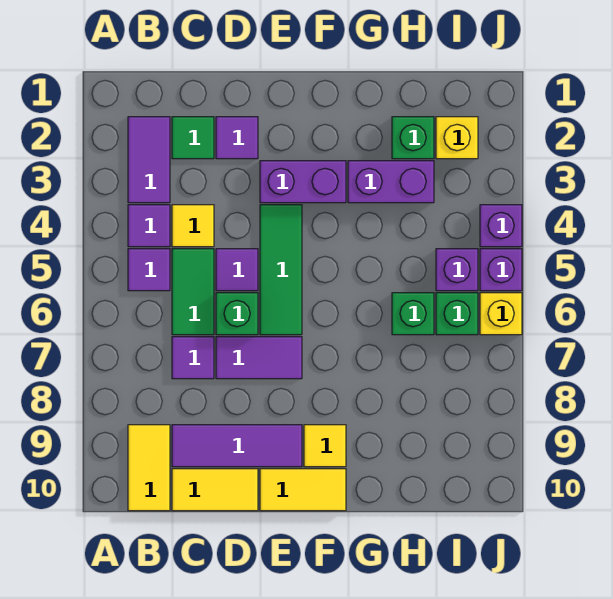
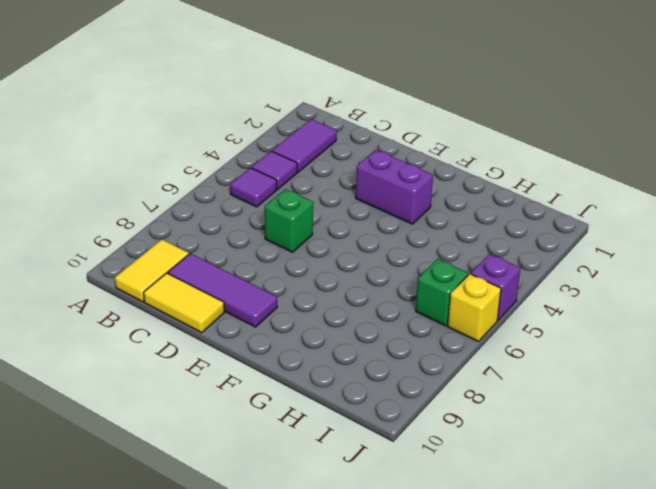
none -> green tile C2 level 1
none -> yellow tile C4 level 1
none -> green tile C5:C6 level 1

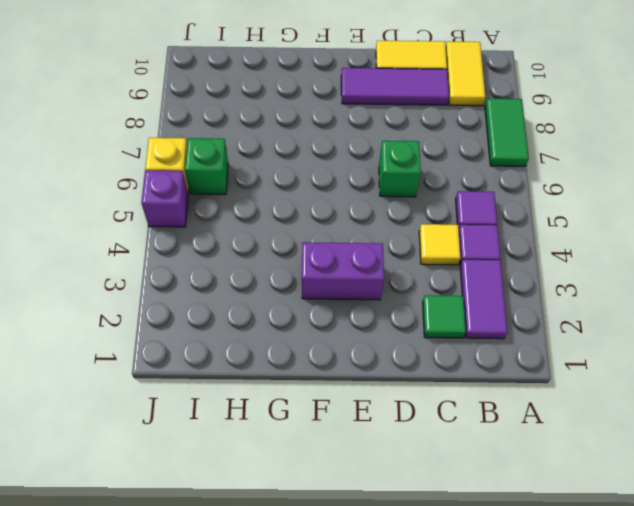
green tile A7:A8 level 1 -> green tile C5:C6 level 1
none -> purple tile C7 level 1
none -> purple tile D2 level 1
none -> purple tile D5 level 1

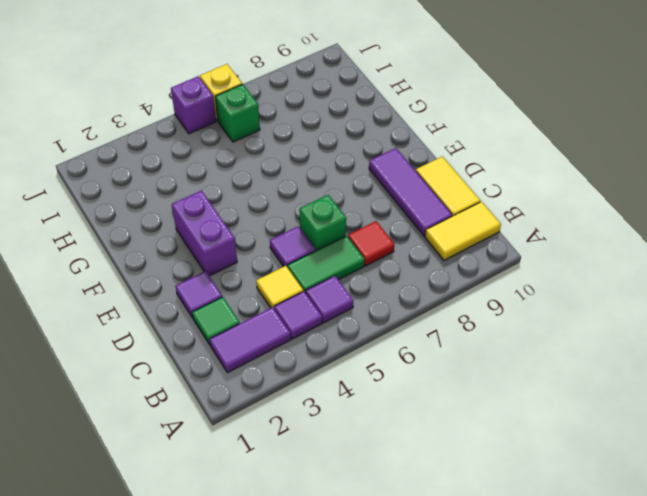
red tile C7 level 1 -> purple tile C7 level 1
none -> purple tile D7:E7 level 1
none -> green tile E4:E6 level 1
none -> yellow tile E10:F10 level 1

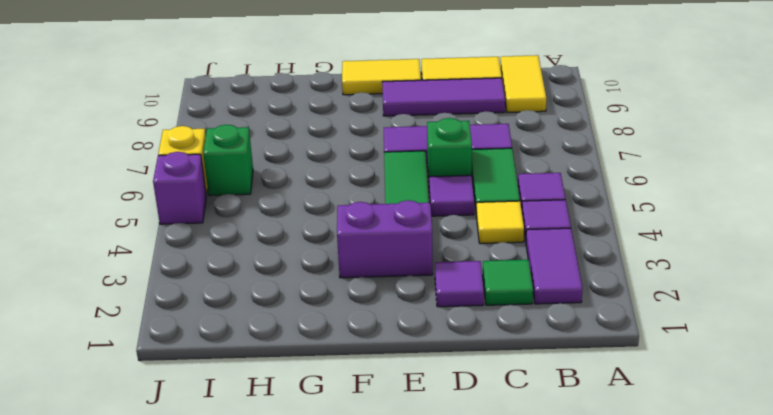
none -> yellow tile F9 level 1
none -> purple brick G3:H3 level 1
none -> green brick H2 level 1

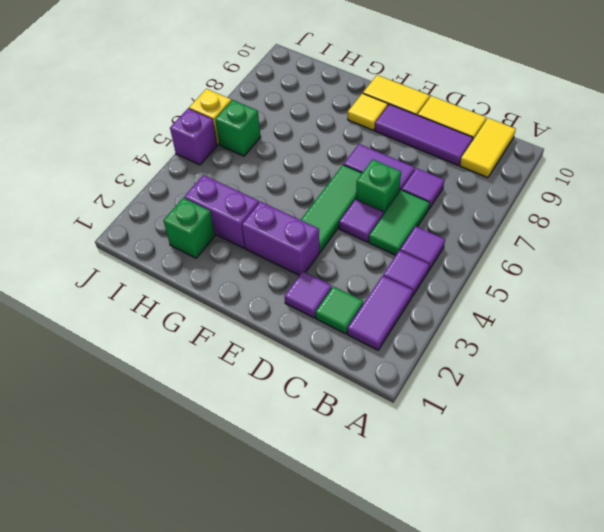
none -> yellow tile C4 level 1
none -> green brick H6 level 1
none -> yellow brick I2 level 1

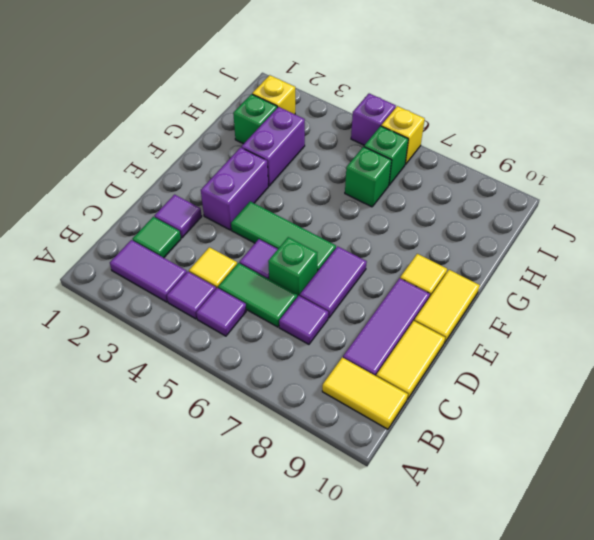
none -> purple brick I5 level 1
none -> purple brick J4 level 1

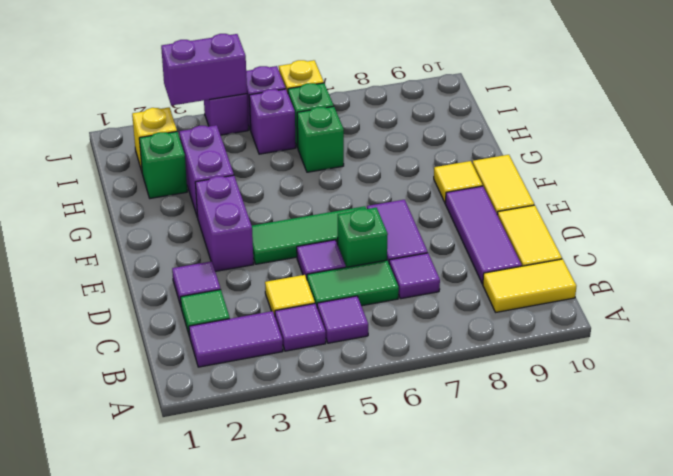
purple brick J3:J4 level 2 -> none

